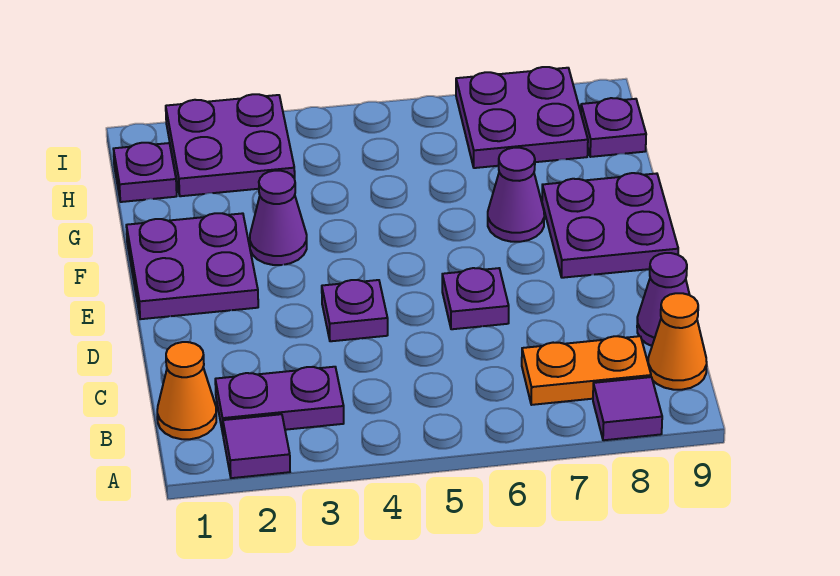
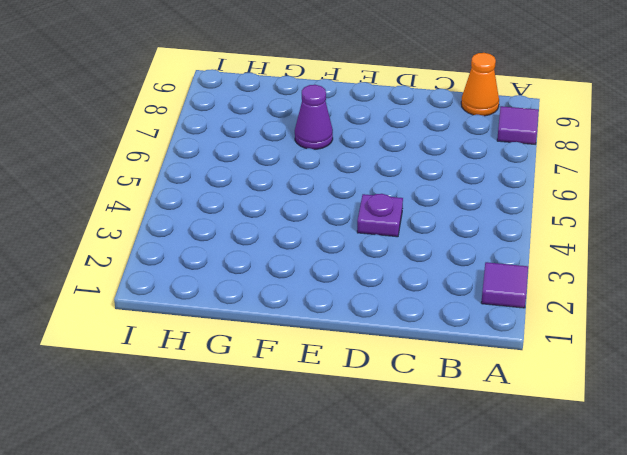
none -> orange cone B1 level 1
none -> purple plate B2:B3 level 1
none -> orange plate B7:B8 level 1

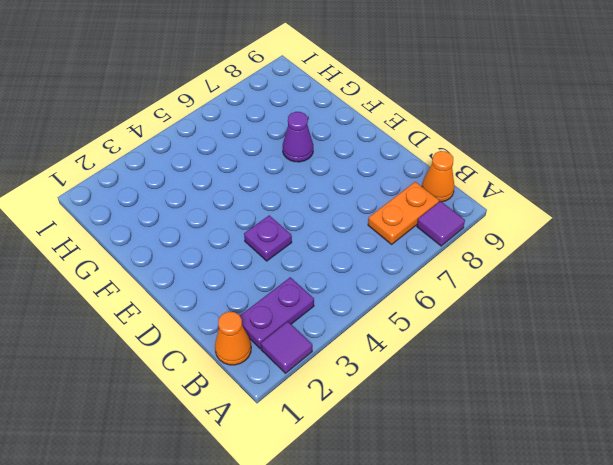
none -> purple cone C9 level 1
none -> purple plate D6 level 1
none -> purple plate E1:F2 level 1

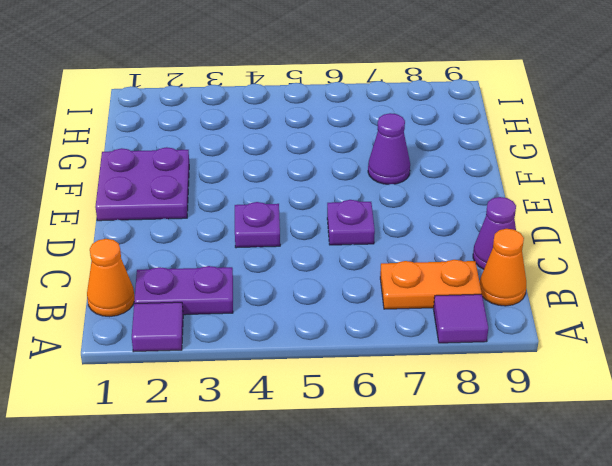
none -> purple plate E8:F9 level 1
none -> purple cone F3 level 1
none -> purple plate H1 level 1

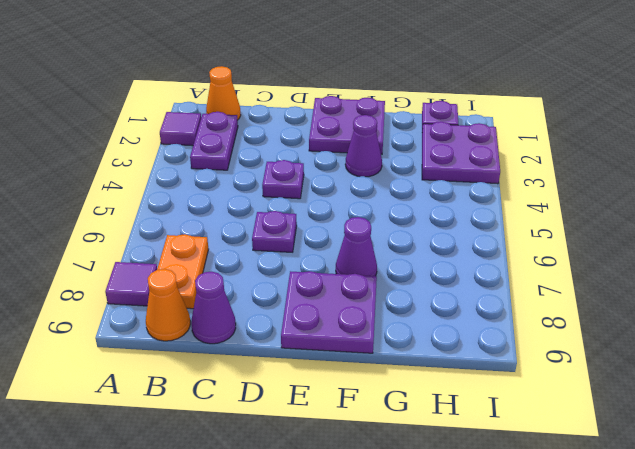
none -> purple plate H7:I8 level 1
none -> purple plate H9 level 1

